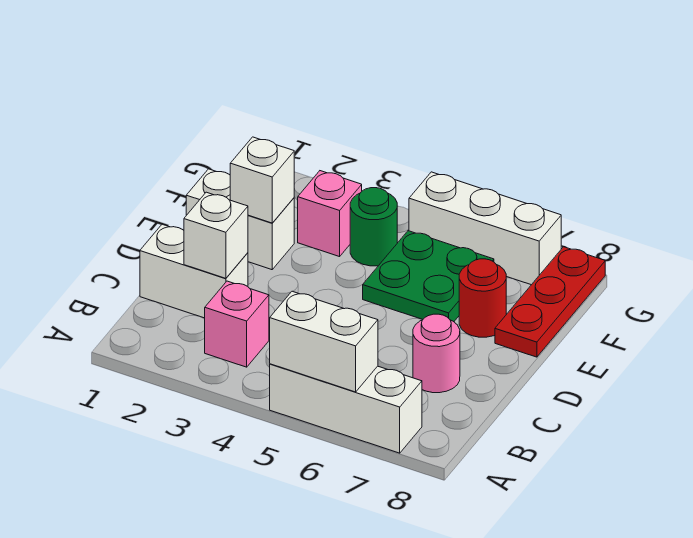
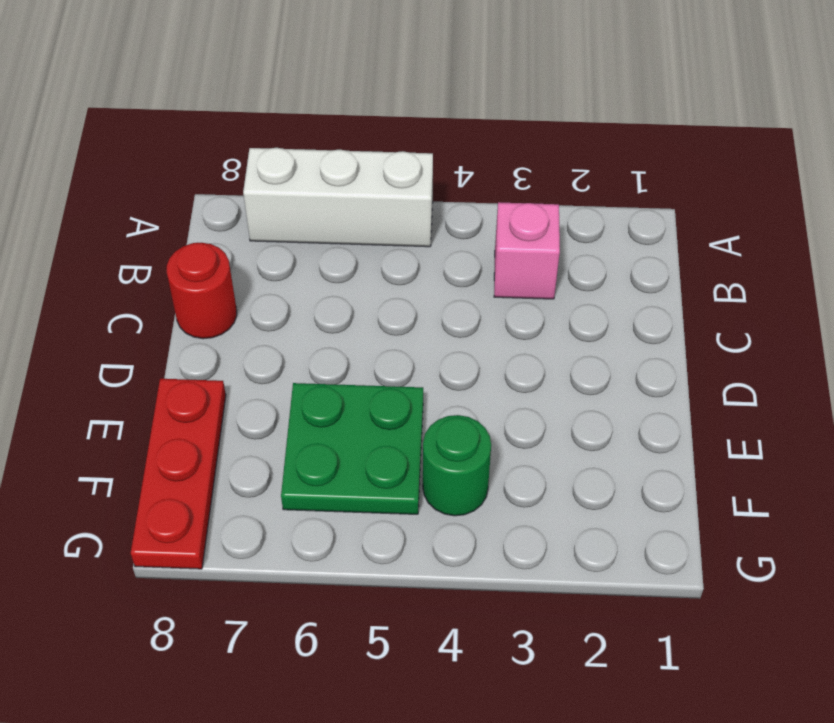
red round brick C8 level 1 -> red round brick E7 level 1
none -> white brick C1:C2 level 1
none -> pink round brick C7 level 1
none -> white brick E1:E2 level 1

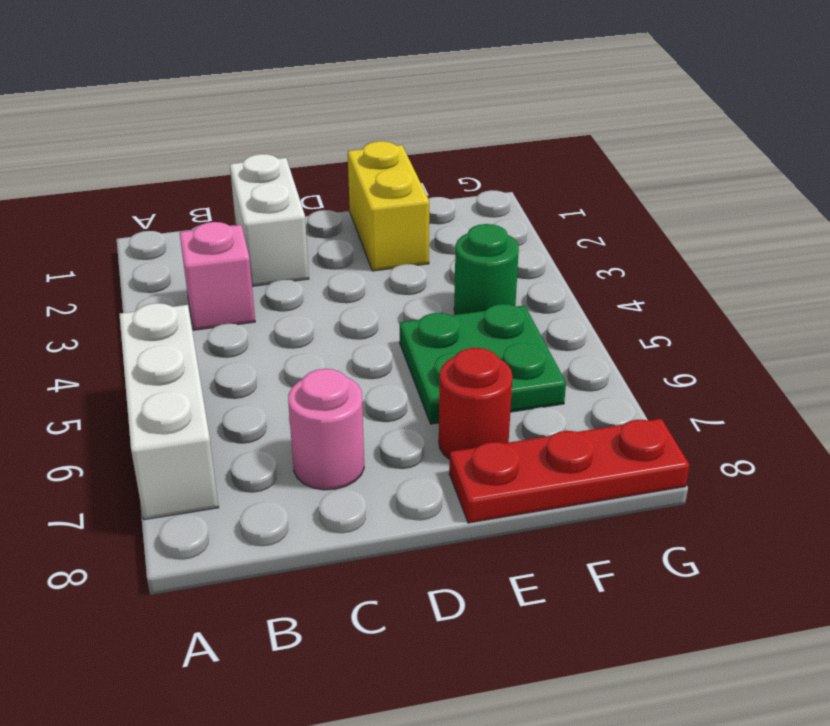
yellow brick E1:E2 level 1 -> white brick E1:E2 level 1
none -> pink brick F3 level 1
none -> white brick G5:G7 level 1
none -> white brick A5:A6 level 2

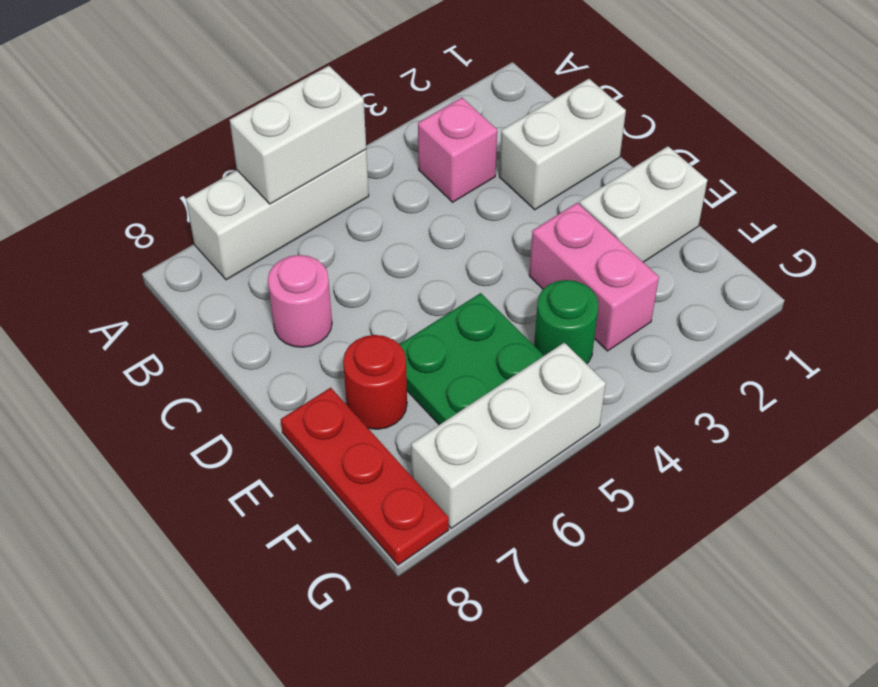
pink brick E3:F3 level 1 -> pink brick F3 level 1
none -> white brick C2 level 2
none -> white brick E2 level 2

